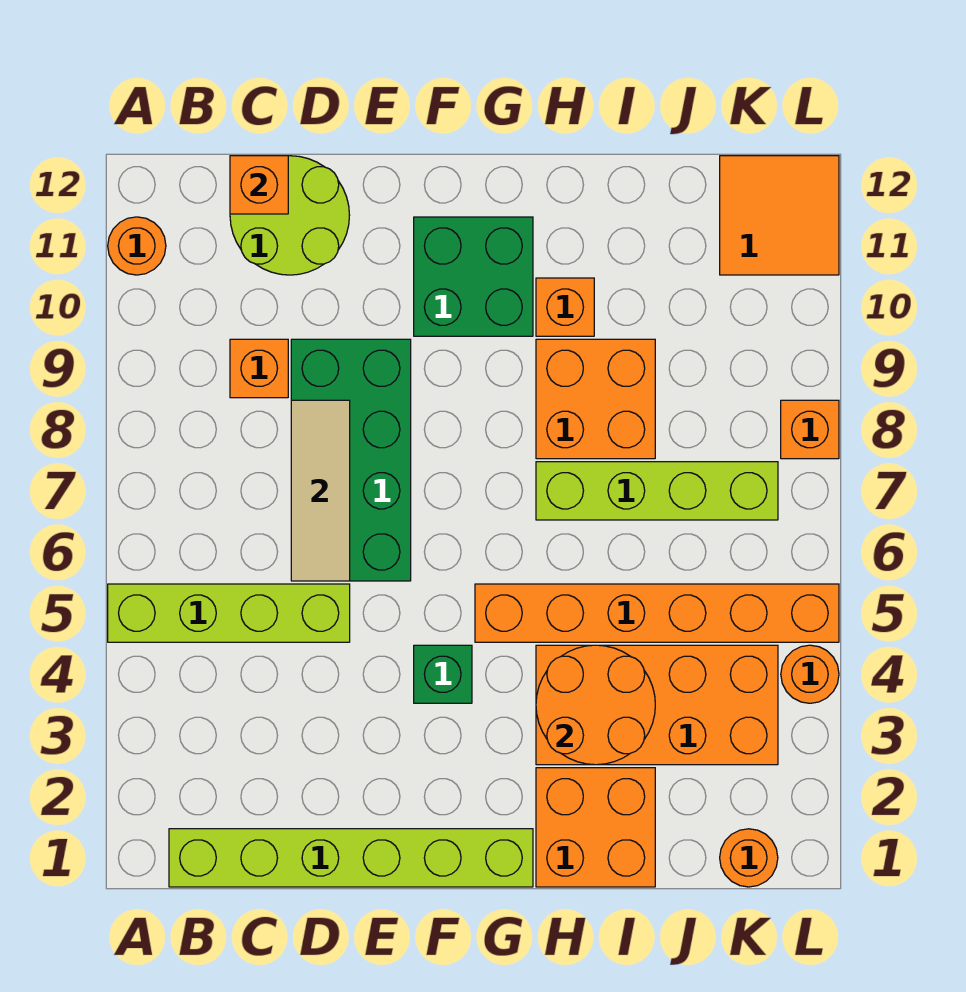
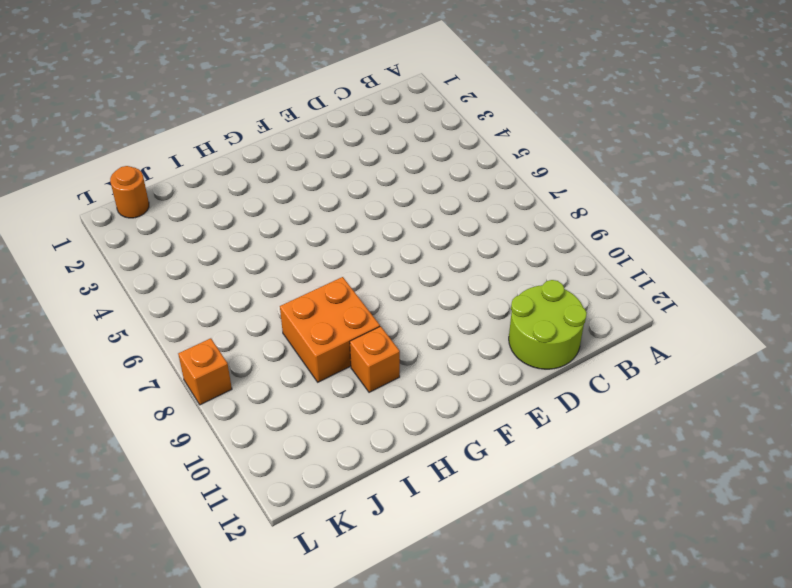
none -> lime brick A5:D5 level 1
none -> orange round brick A11 level 1
none -> lime brick B1:G1 level 1

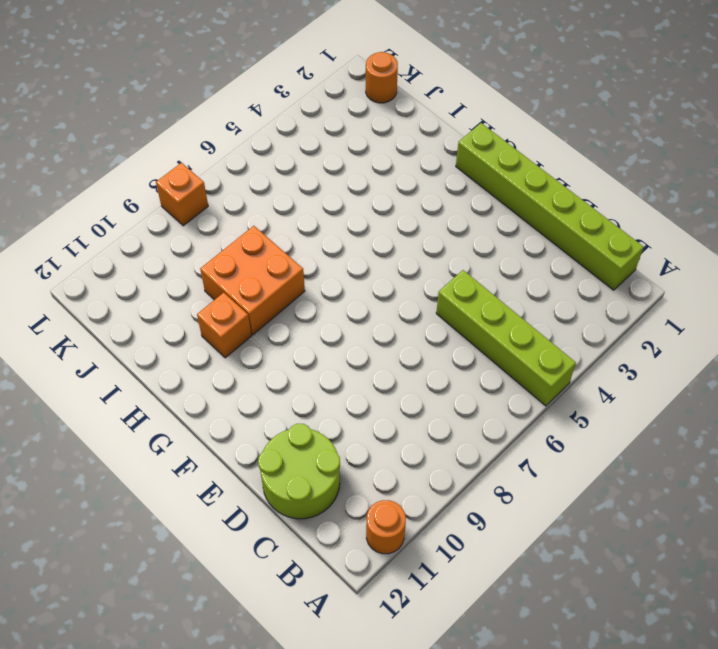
none -> orange brick C9 level 1
none -> green brick D6:E9 level 1
none -> green brick F4 level 1

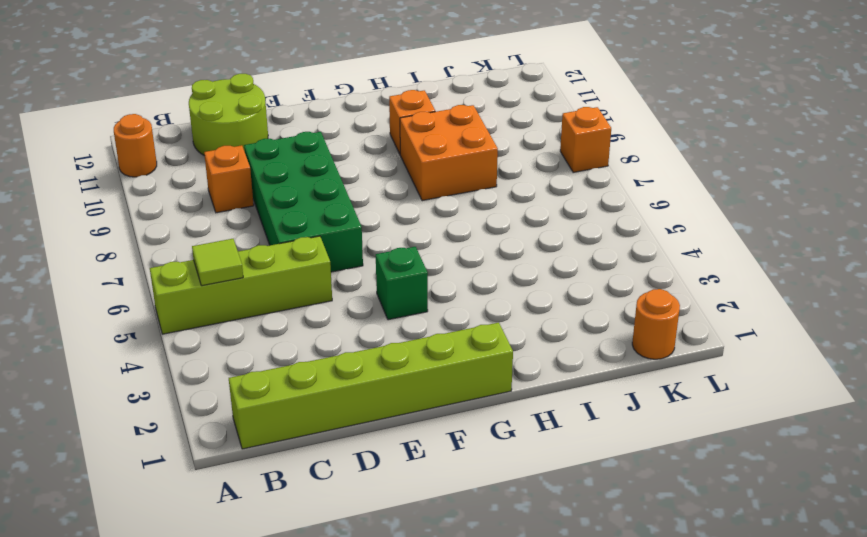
lime tile B5 level 2 -> none
none -> green brick F10:G11 level 1
none -> orange brick G5:L5 level 1
none -> orange brick H1:I2 level 1

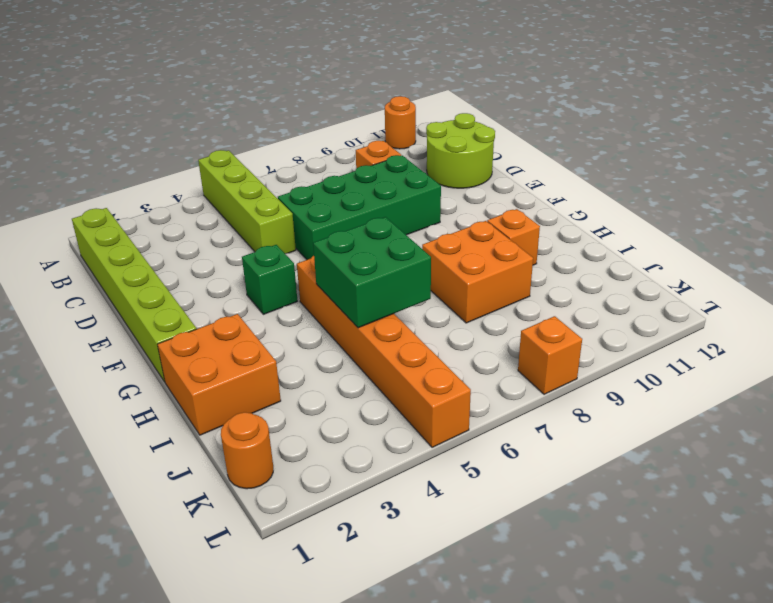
green brick H5:I6 level 2 -> green brick F10:G11 level 1
none -> orange brick H3:K4 level 1
none -> lime brick H7:K7 level 1
none -> orange tile K11:L12 level 1

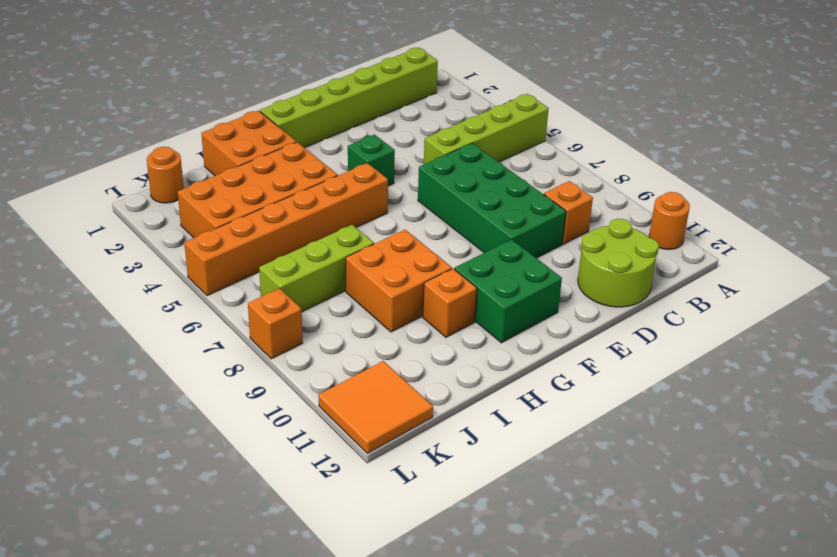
lime brick I7:K7 level 1 -> lime brick H7:K7 level 1
none -> orange round brick L4 level 1
none -> orange brick C12 level 2
none -> tan tile D6:D8 level 2

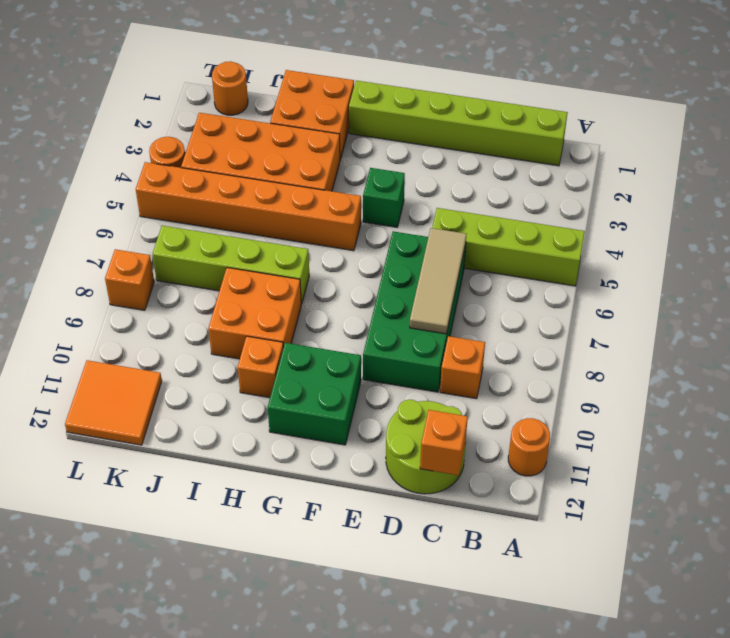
none -> orange round brick H3:I4 level 2

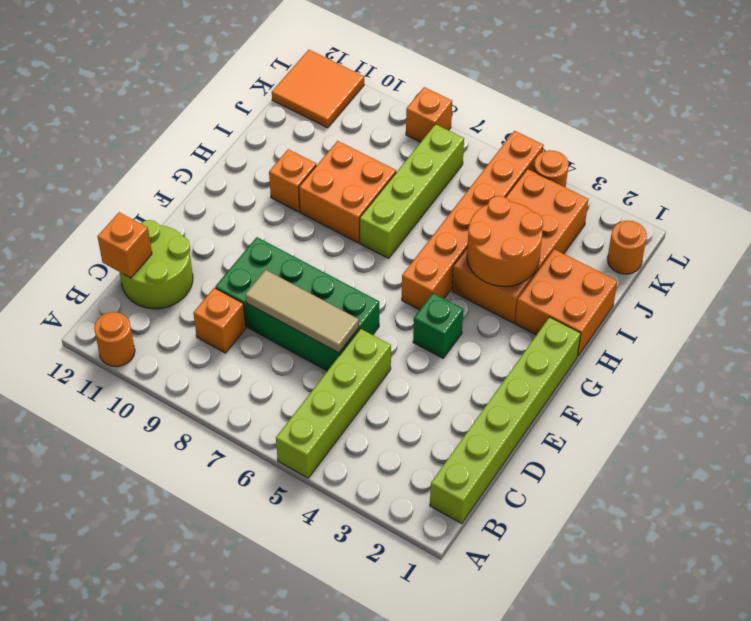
none -> green brick F10:G11 level 1

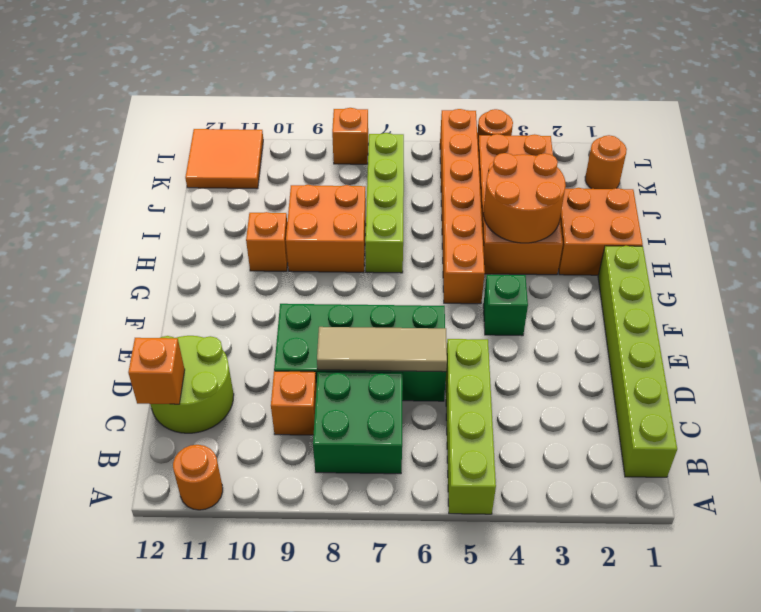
green brick B7:C8 level 1 -> green brick F10:G11 level 1

